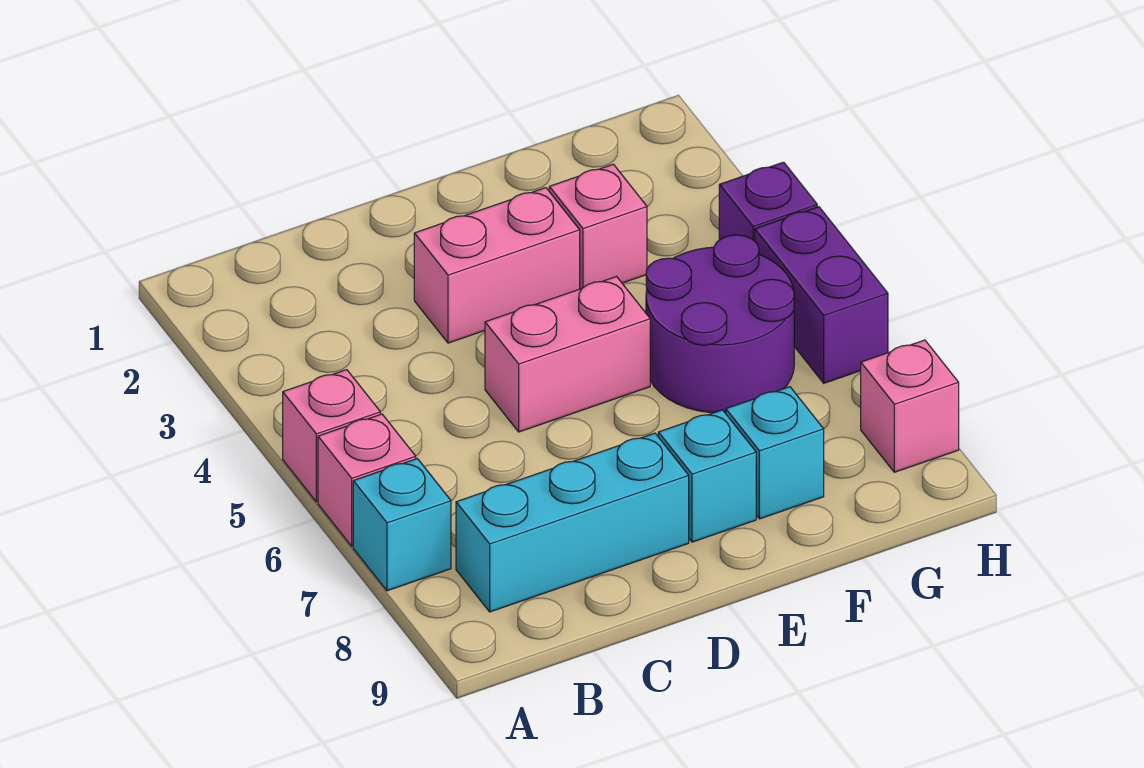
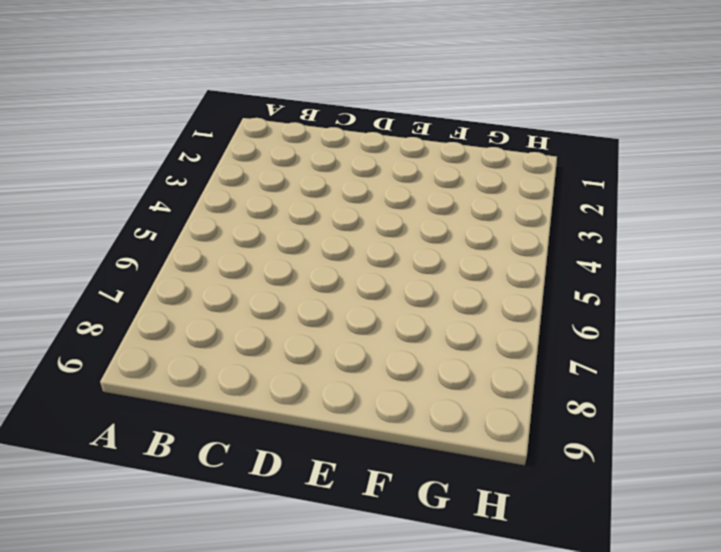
none -> pink brick A5 level 1
none -> pink brick A6 level 1
none -> cyan brick A7 level 1

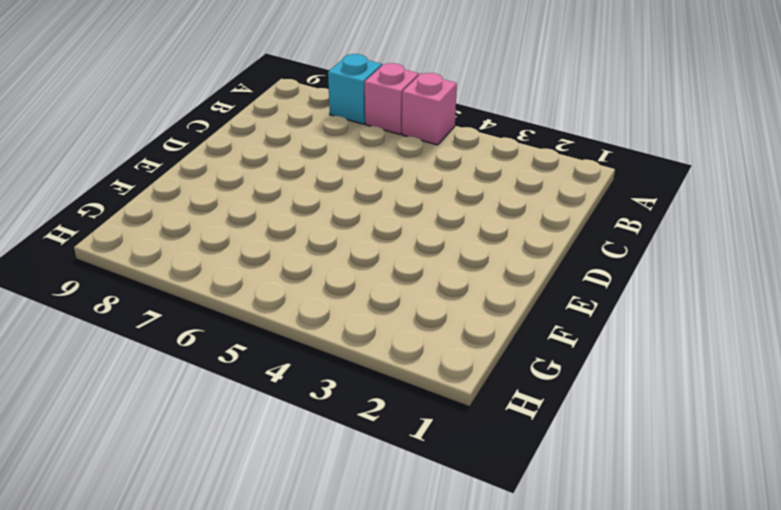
none -> cyan brick B8:D8 level 1
none -> pink brick D3:E3 level 1
none -> pink brick D5:E5 level 1

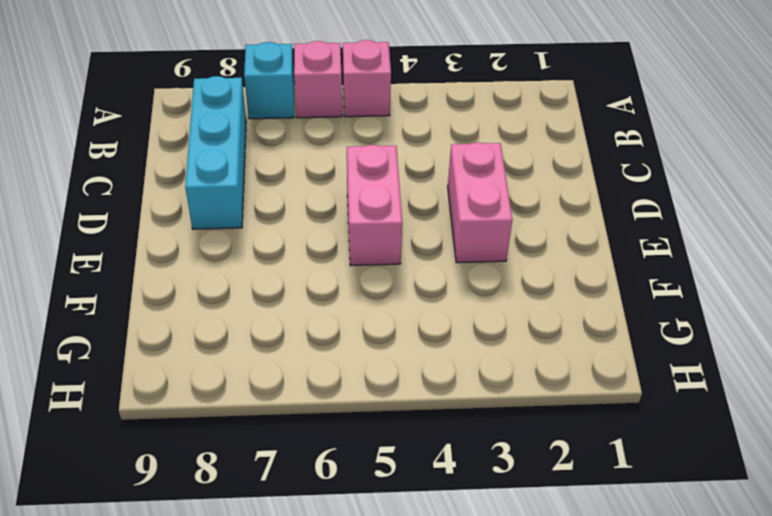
none -> cyan brick E8 level 1
none -> pink brick F3 level 1
none -> purple round brick F5:G6 level 1

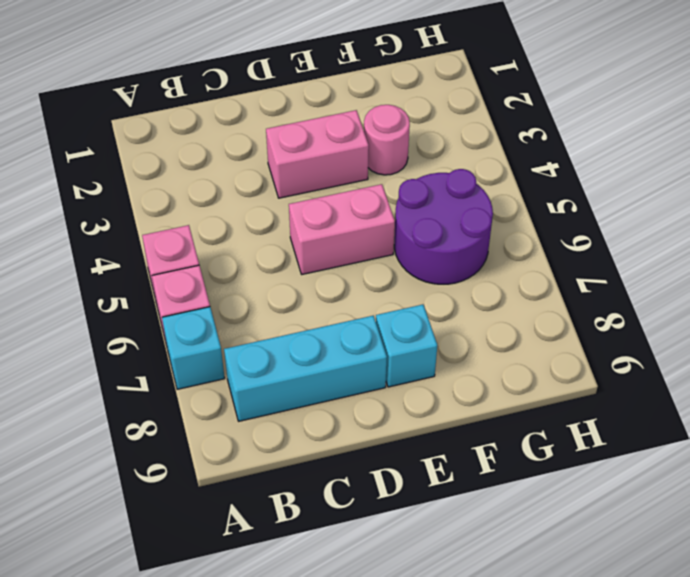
pink round brick F3 level 1 -> pink brick F3 level 1
none -> cyan brick F8 level 1
none -> purple brick H4 level 1
none -> purple brick H5:H6 level 1

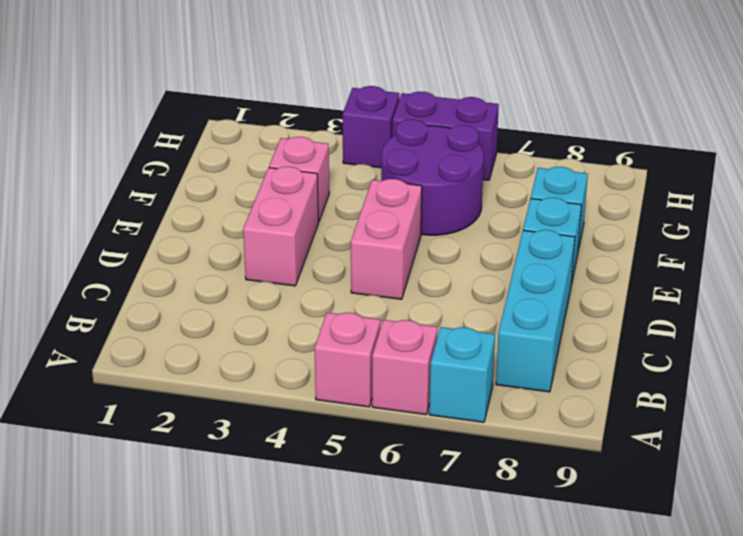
none -> pink brick H8 level 1

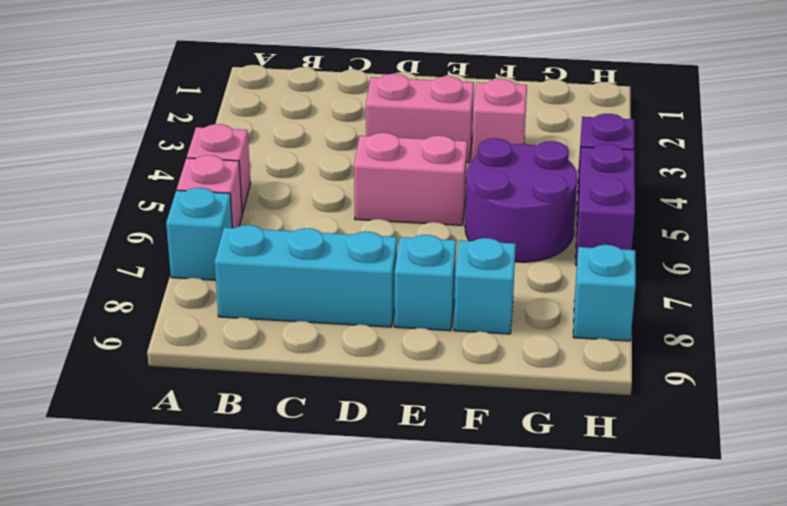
cyan brick H8 level 1 -> pink brick H8 level 1

